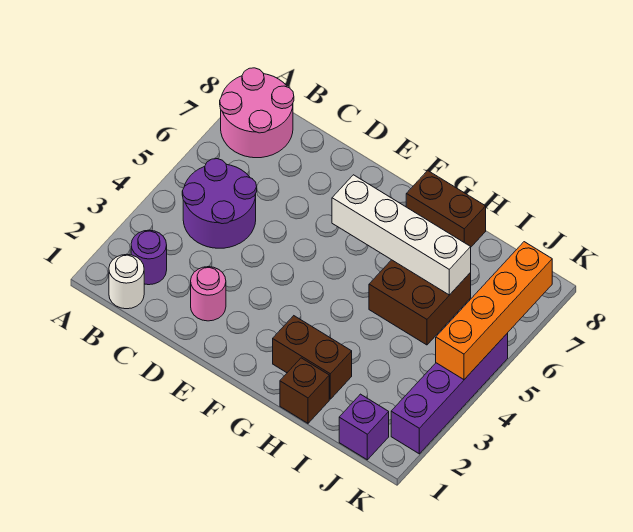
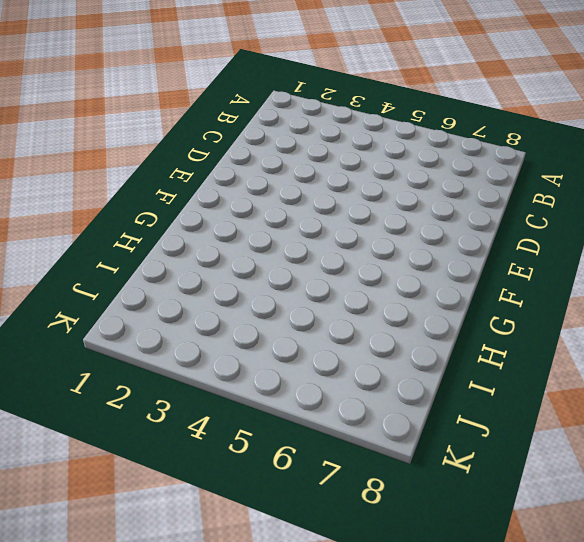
none -> pink round brick A7:B8 level 1
none -> white round brick B1 level 1
none -> purple round brick B2 level 1

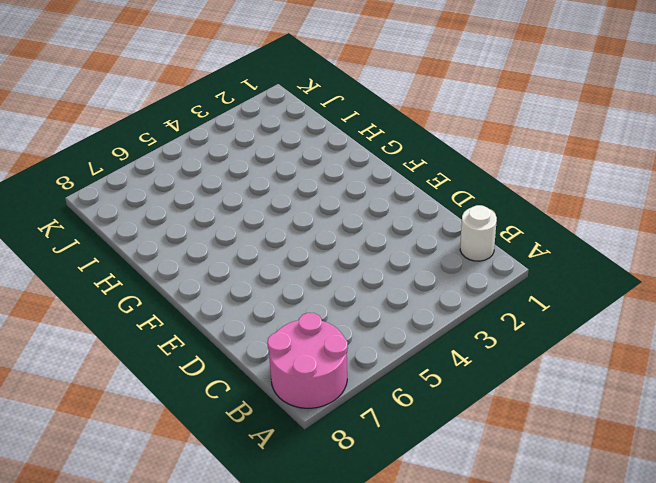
none -> purple round brick B2 level 1
none -> purple round brick B4:C5 level 1
none -> pink round brick D2 level 1

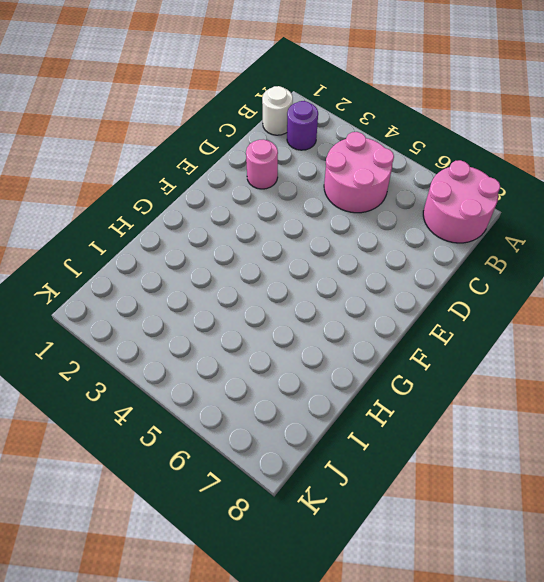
pink round brick B4:C5 level 1 -> purple round brick B4:C5 level 1
none -> brown brick G2:H2 level 1
none -> brown brick G8:H8 level 1
none -> brown brick H1 level 1

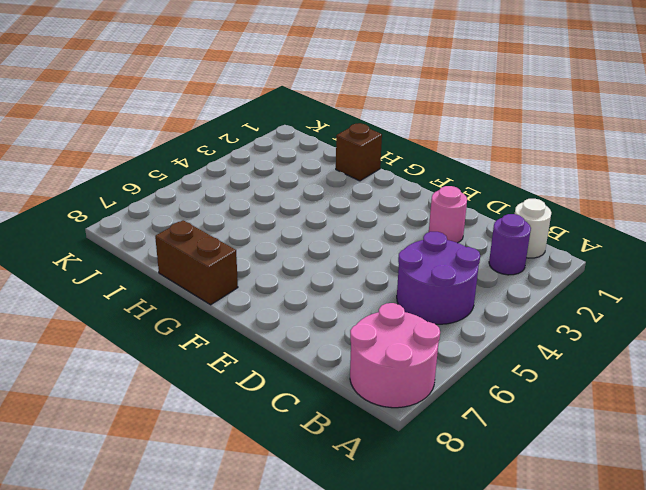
none -> brown brick G2:H2 level 1
none -> brown brick H5:I6 level 1
none -> purple brick J1 level 1

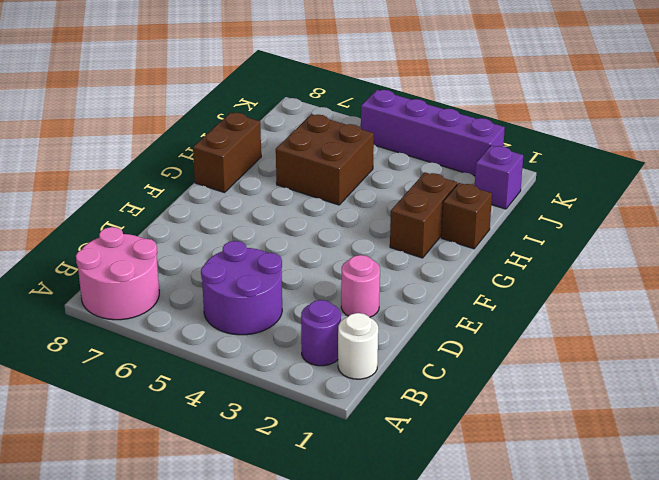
none -> white brick F6:I6 level 2
none -> orange brick K4:K7 level 2

